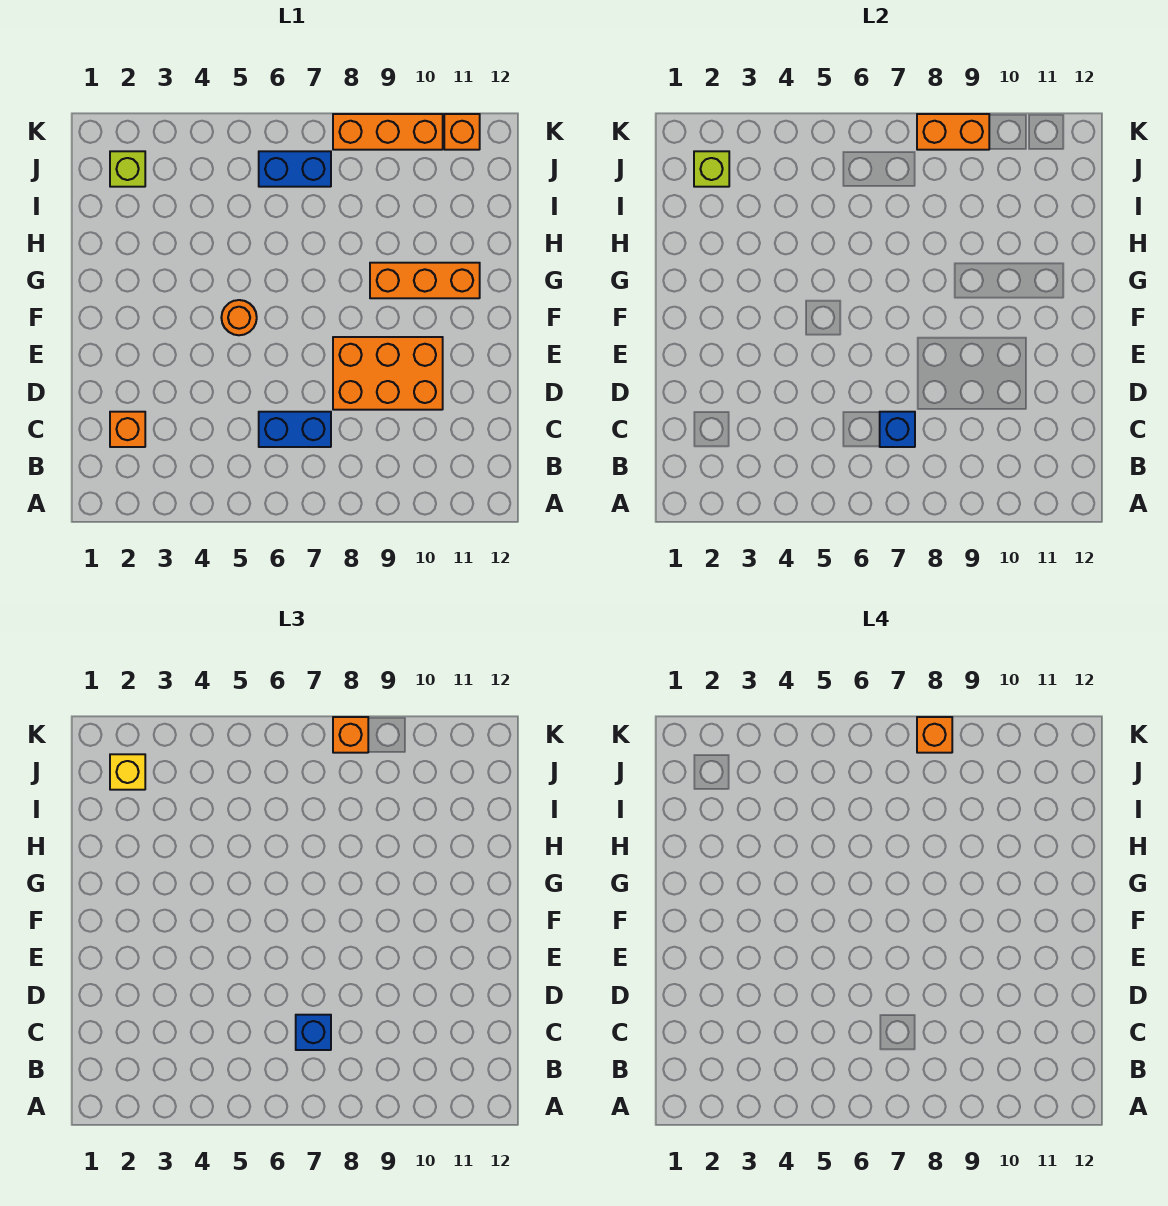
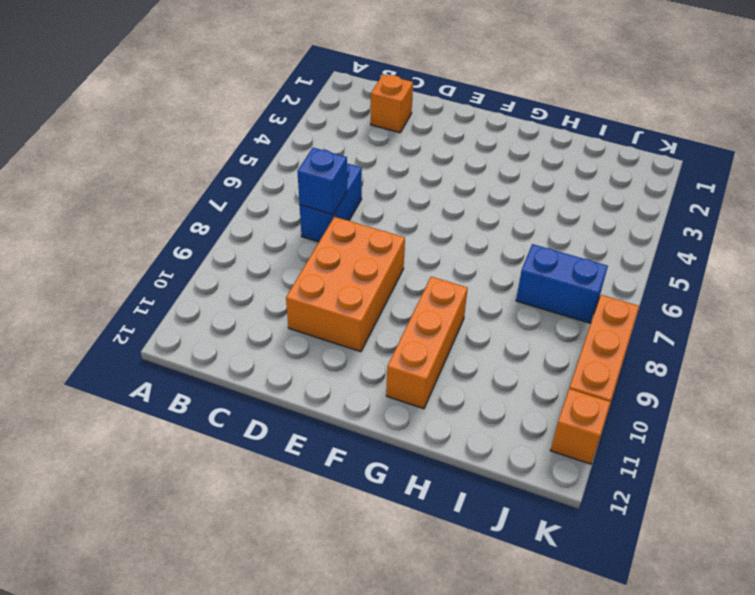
blue brick I7:J7 level 1 -> blue brick J6:J7 level 1
none -> orange round brick F5 level 1
none -> lime brick J2 level 1
none -> lime brick J2 level 2

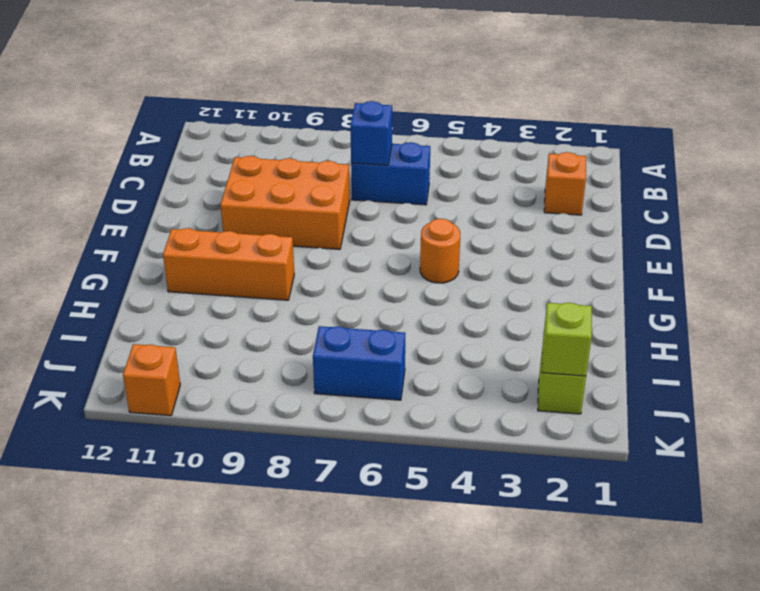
none -> orange brick K8:K10 level 1
none -> orange brick K8:K9 level 2
none -> blue brick C7 level 3

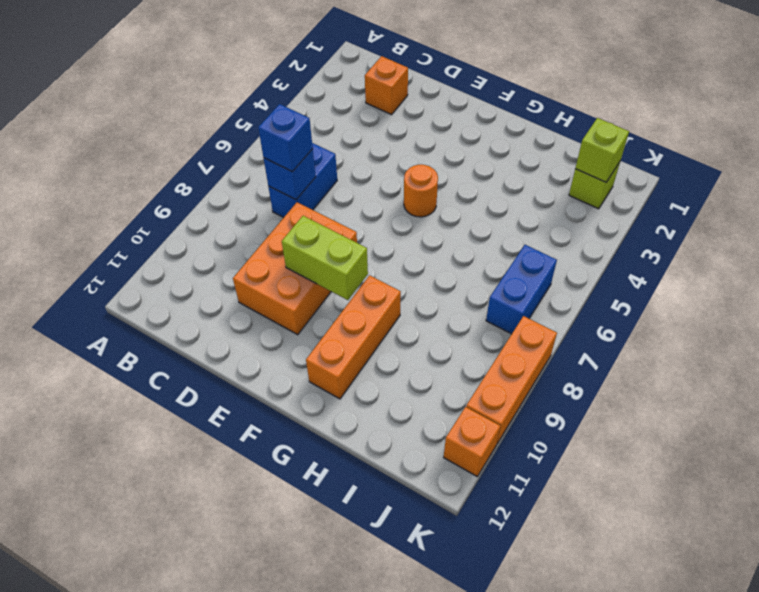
lime brick E9:F9 level 2 -> none
none -> orange brick K8:K9 level 2
none -> yellow brick J2 level 3
none -> orange brick K8 level 3

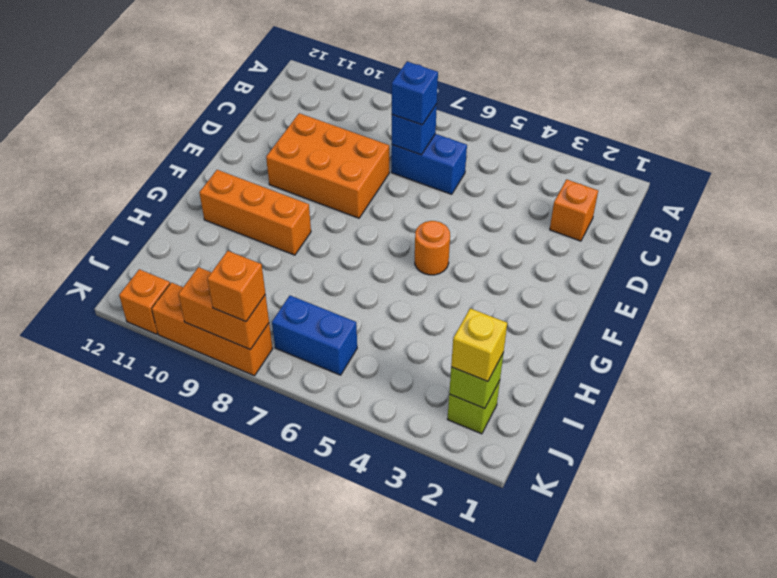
none -> orange brick K8 level 4

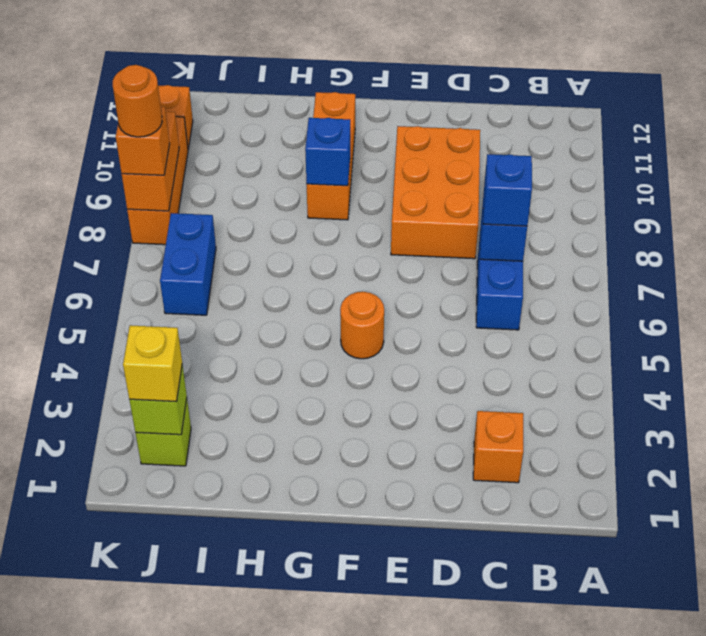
blue brick G9 level 2 -> none
orange round brick K8 level 4 -> orange brick K8 level 4

